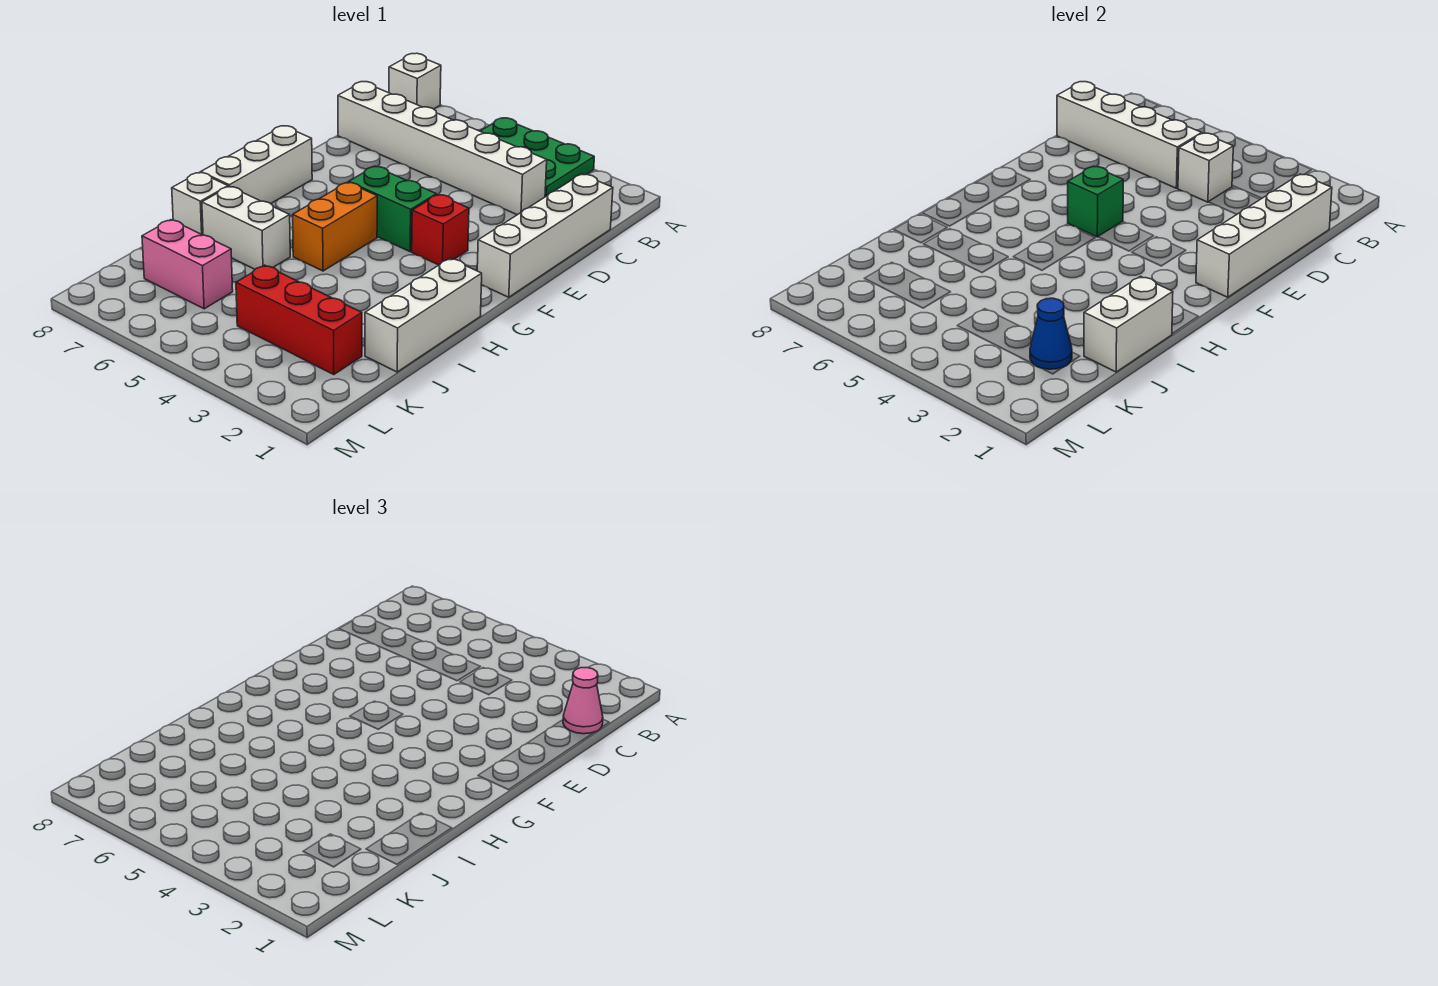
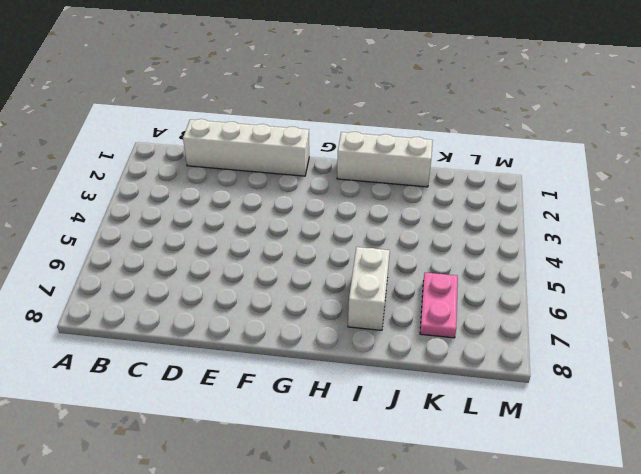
pink plate K6:K7 level 1 -> pink brick K6:K7 level 1
none -> green plate A3:B5 level 1
none -> white brick A8 level 1
none -> white brick C3:C8 level 1

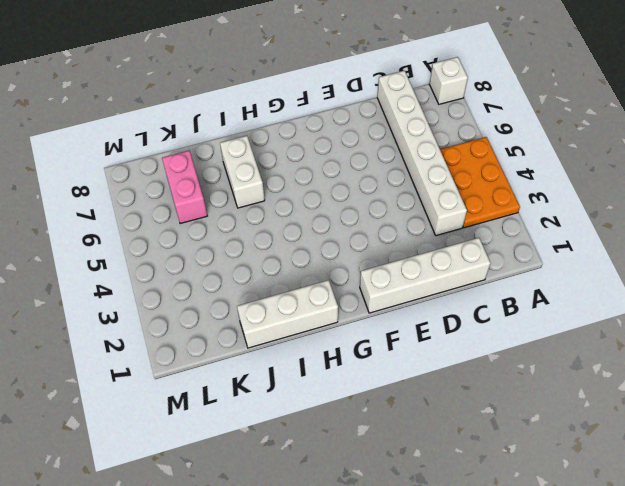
orange plate A3:B5 level 1 -> green plate A3:B5 level 1
none -> red brick F3 level 1
none -> green brick F4:F5 level 1
none -> white brick F8:H8 level 1

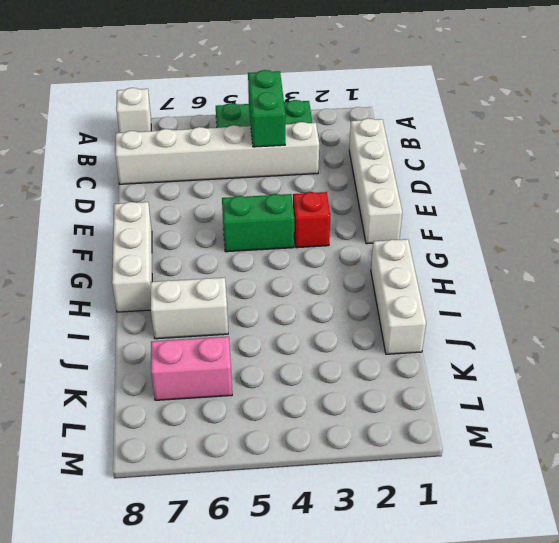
green brick B4:C4 level 2 -> white brick C4 level 2
none -> orange brick G5:H5 level 1
none -> white brick I8 level 1
none -> red brick K2:K4 level 1

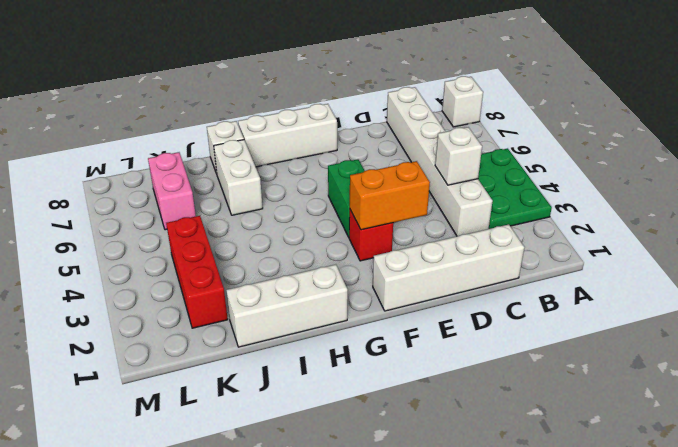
orange brick E3:F3 level 2 -> orange brick G5:H5 level 1
none -> white brick C1:F1 level 2
none -> white brick C5:C8 level 2
none -> green brick F5 level 2

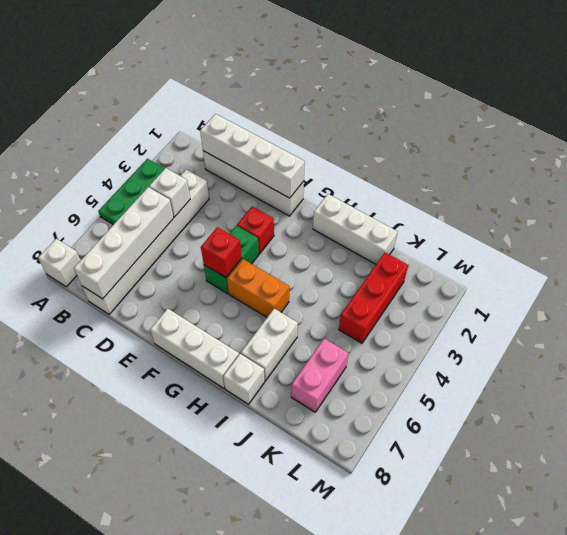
red brick F5 level 2 -> green brick F5 level 2
none -> white brick I1:J1 level 2
none -> blue cone K2 level 2
none -> pink cone C1 level 3

